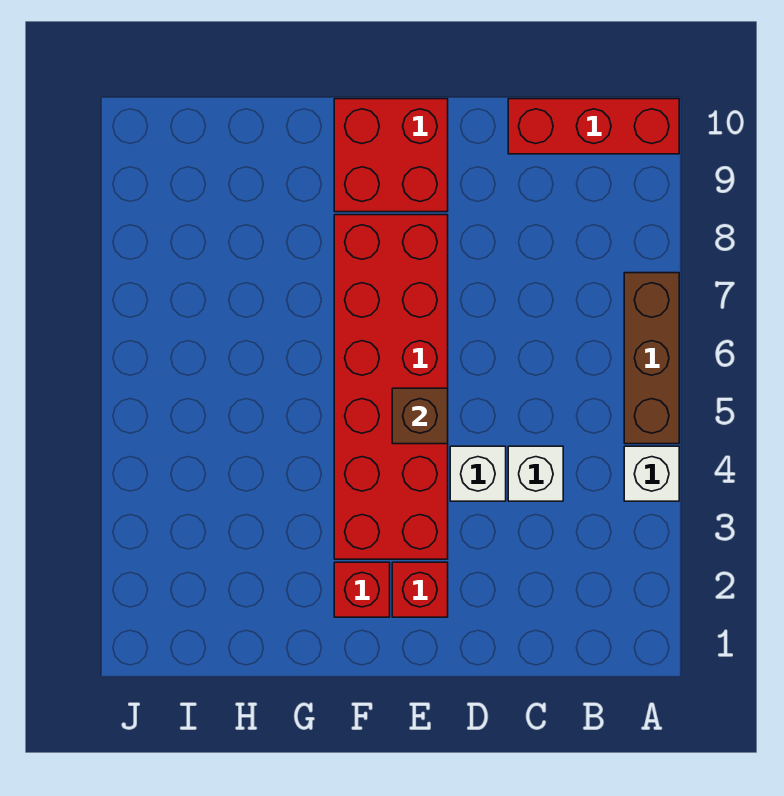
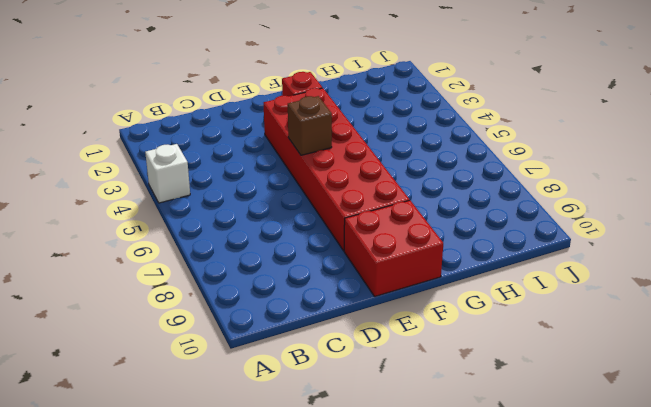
none -> brown brick A5:A7 level 1
none -> red brick A10:C10 level 1

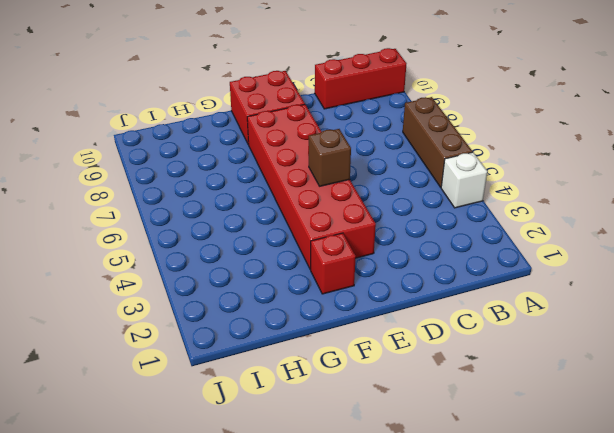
none -> white brick C4 level 1
none -> white brick D4 level 1

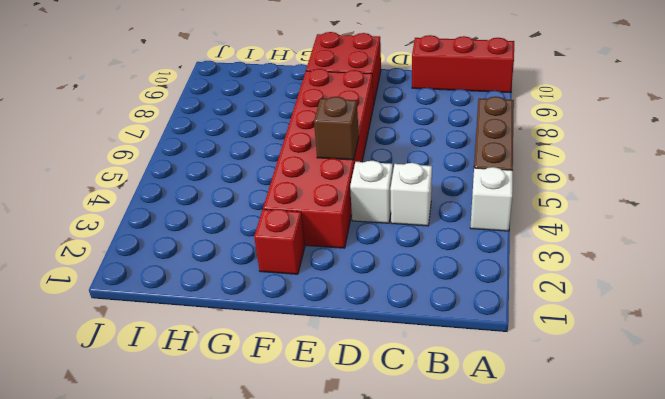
none -> red brick E2 level 1

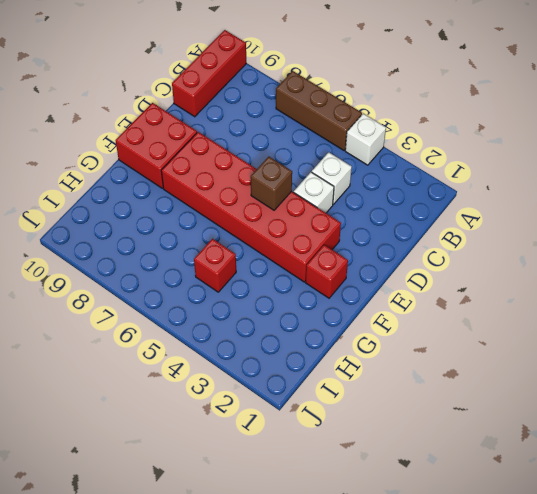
red brick H5 level 1 -> red brick E2 level 1

